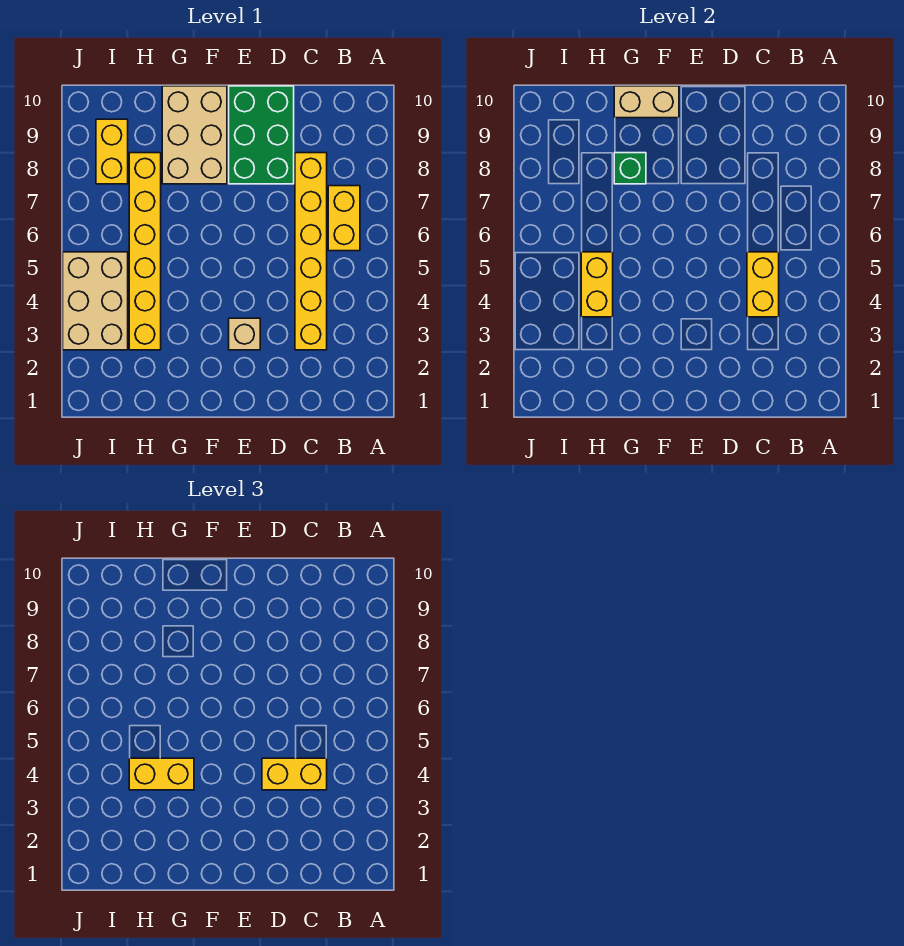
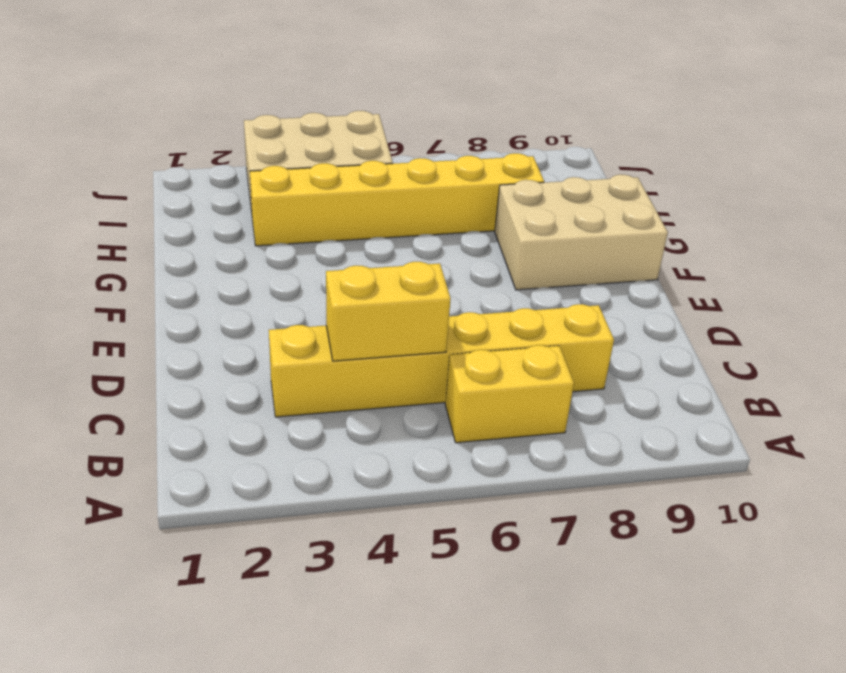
none -> green brick D8:E10 level 1
none -> tan brick E3 level 1
none -> yellow brick I8:I9 level 1

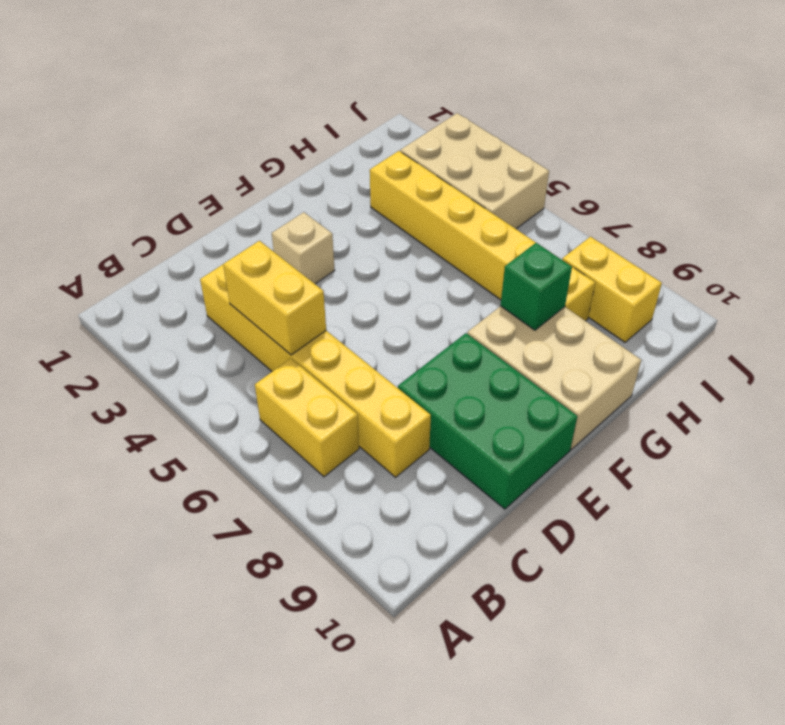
none -> tan brick F10:G10 level 2
none -> yellow brick H4:H5 level 2
none -> yellow brick C4:D4 level 3

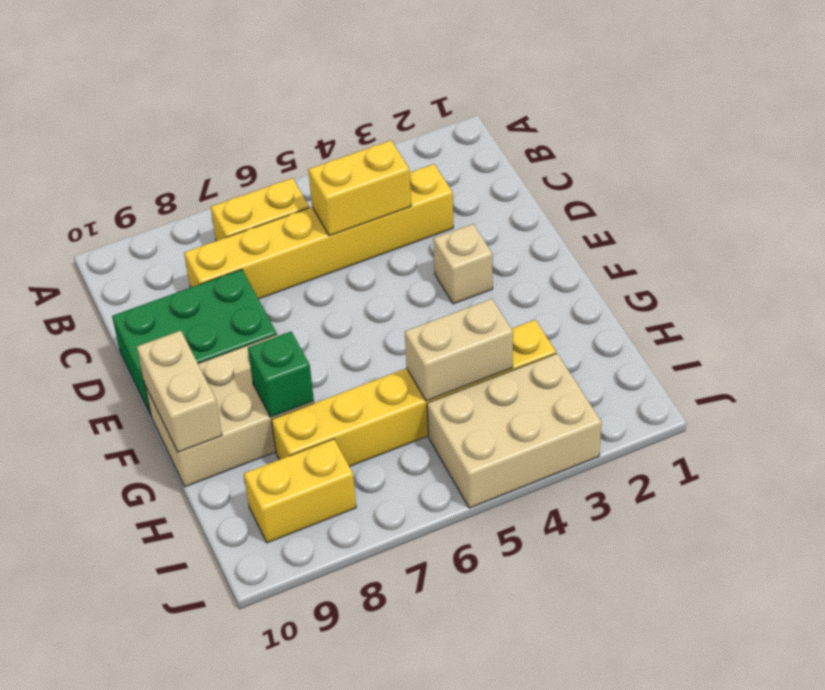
tan brick H4:H5 level 2 -> yellow brick H4:H5 level 2
none -> yellow brick C4:D4 level 3
none -> yellow brick G4:H4 level 3

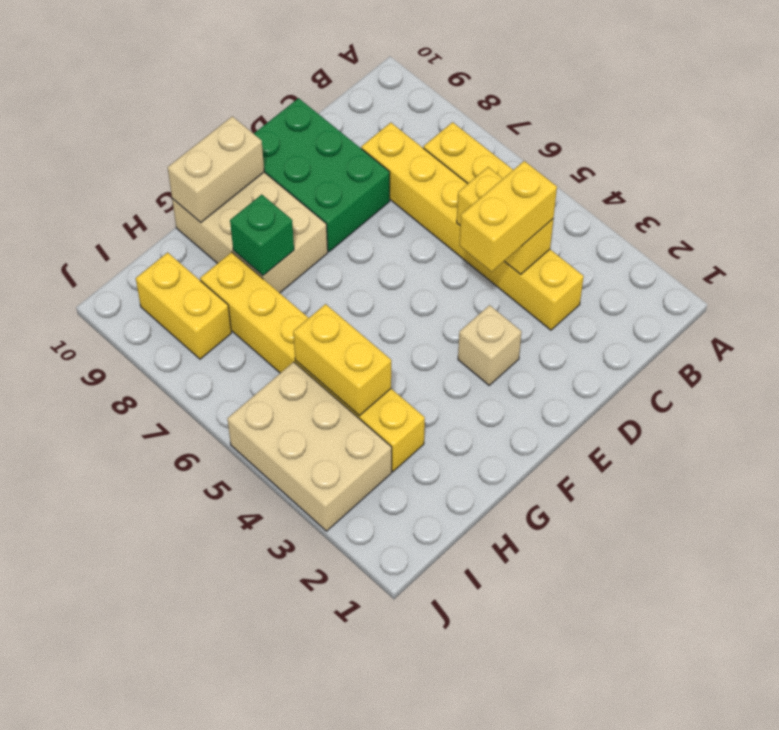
none -> yellow brick G4:H4 level 3

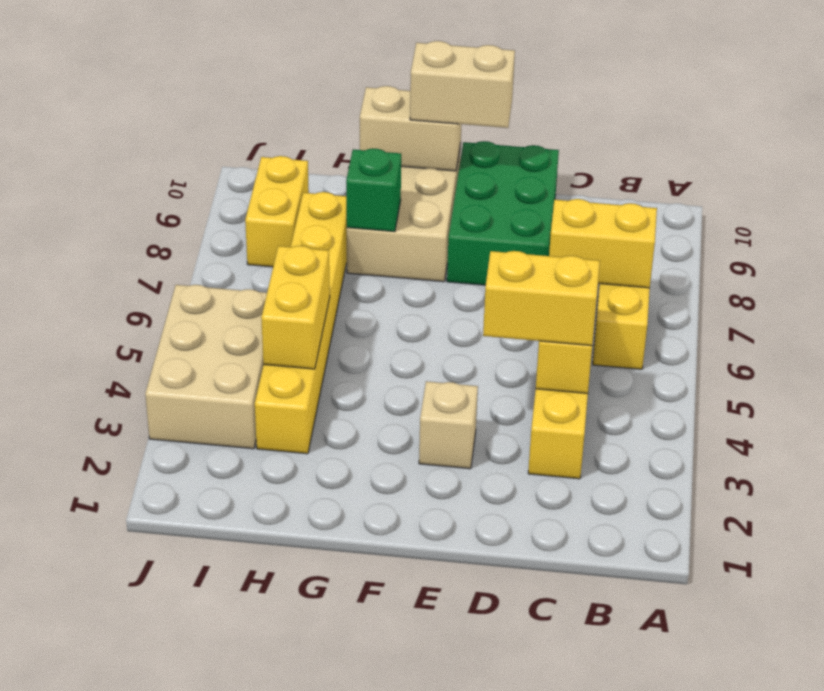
yellow brick B7:C7 level 2 -> yellow brick G4:H4 level 3
tan brick E10:F10 level 3 -> none

